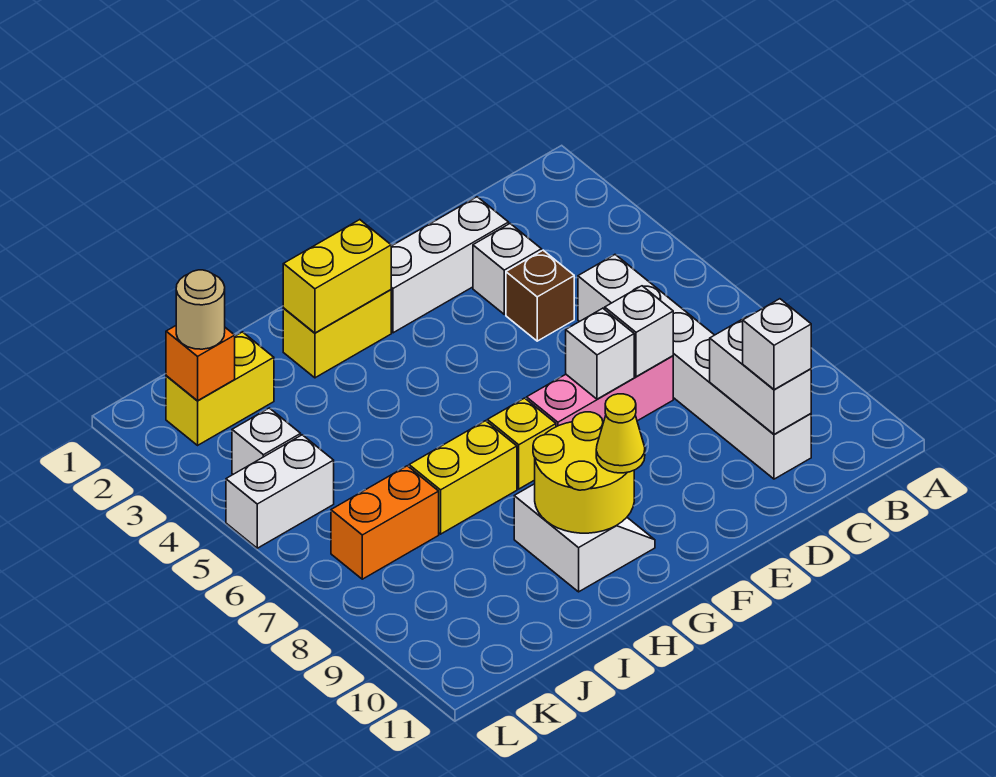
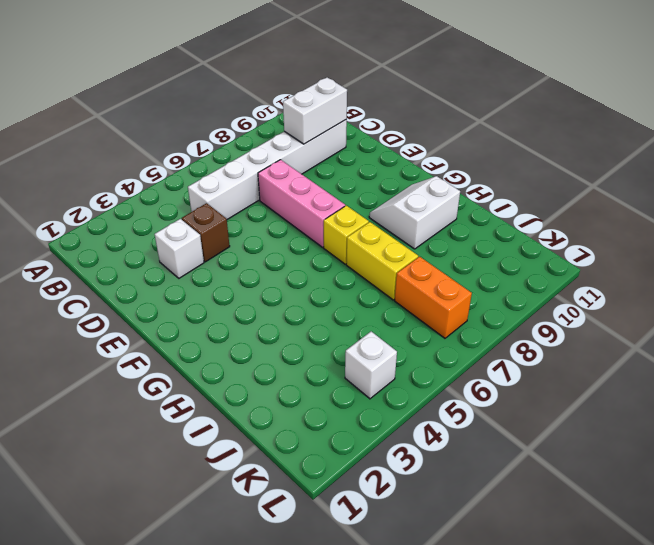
none -> white brick D2:F2 level 1
none -> yellow brick G2:H2 level 1
none -> yellow brick J2:K2 level 1

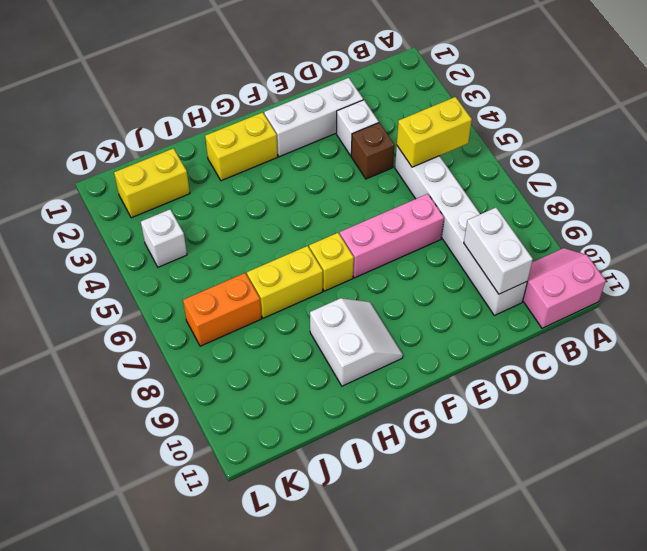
pink slope A10:B11 level 1 top 11 -> none
yellow brick B5:C5 level 2 -> yellow brick G2:H2 level 2
none -> white brick K5:L5 level 1
none -> white brick D7 level 2
none -> white brick E7 level 2

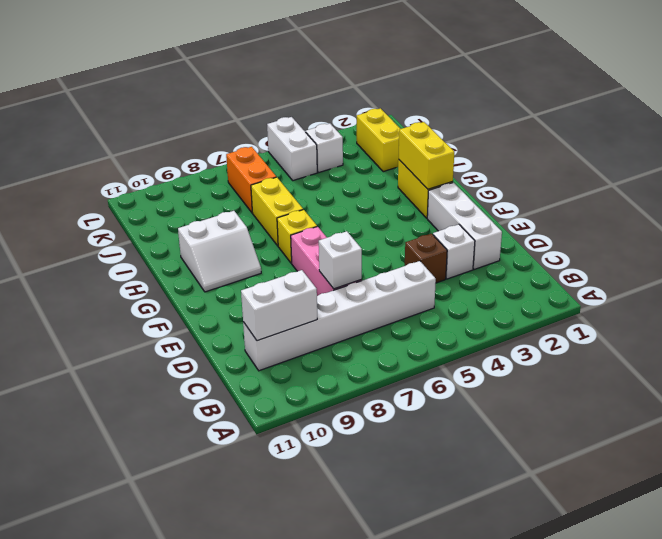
none -> white brick E7 level 2
none -> yellow round brick G9:H10 level 2
none -> orange brick K2 level 2

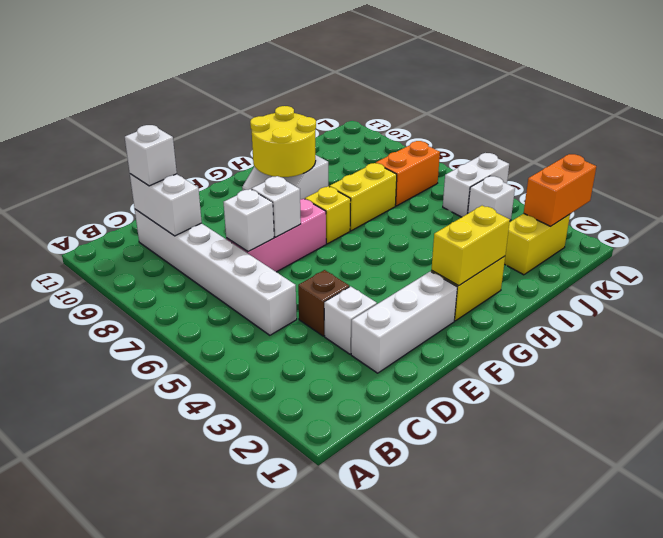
orange brick K2:L2 level 2 -> orange brick K2 level 2
none -> yellow cone G10 level 3
none -> tan round brick K2 level 3

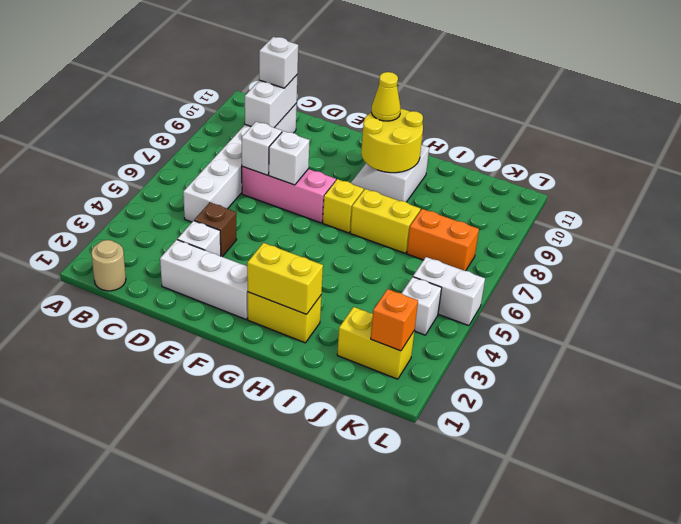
tan round brick B1 level 1 -> tan round brick K2 level 3

